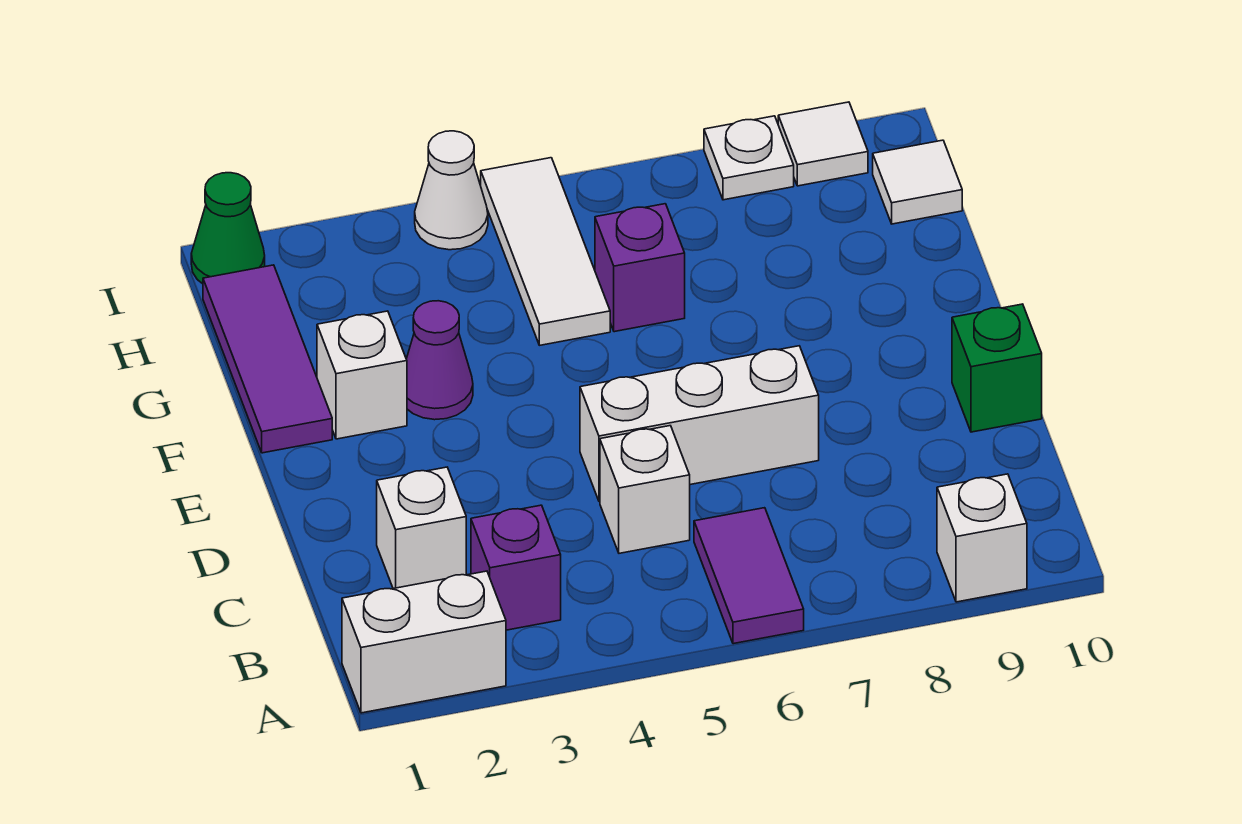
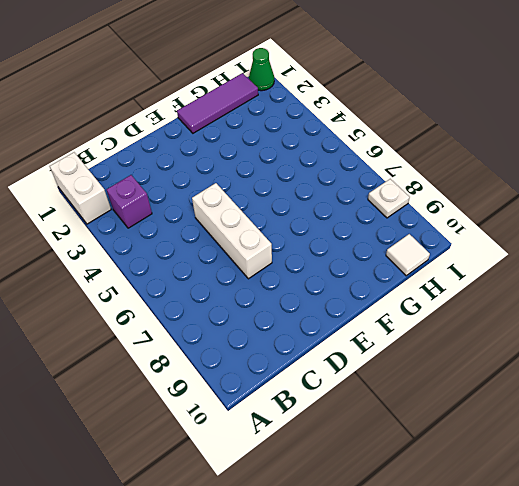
none -> purple tile A6:B6 level 1
none -> white brick A9 level 1
none -> white brick C2 level 1

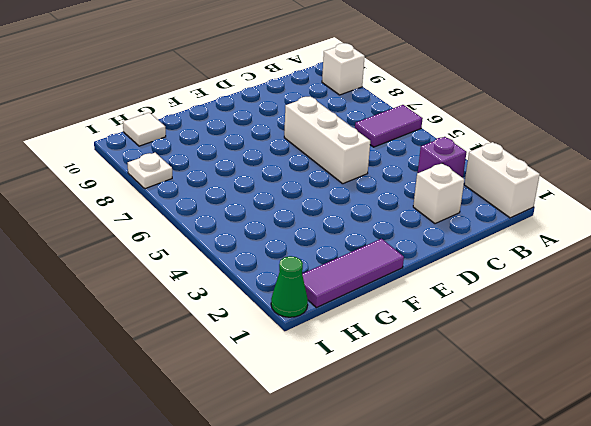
none -> white brick C5 level 1
none -> green brick D10 level 1
none -> white brick F2 level 1

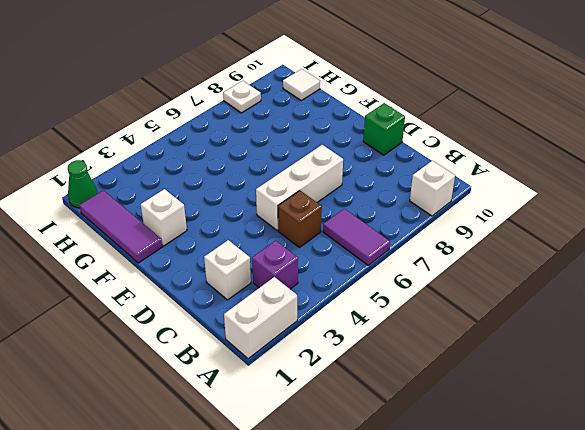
brown brick C5 level 1 -> white brick C5 level 1
none -> purple cone F3 level 1
none -> white tile G5:I5 level 1
none -> purple brick G6 level 1

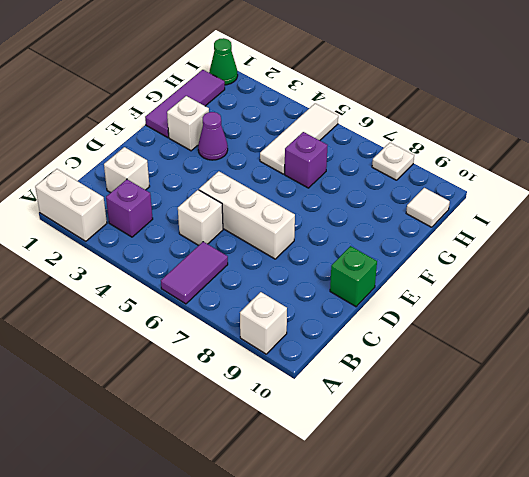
none -> white cone I4 level 1
none -> white tile I9 level 1

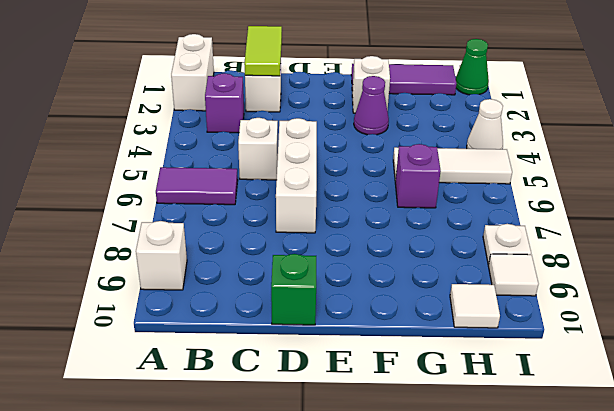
lime tile C1:C2 level 2 -> none

